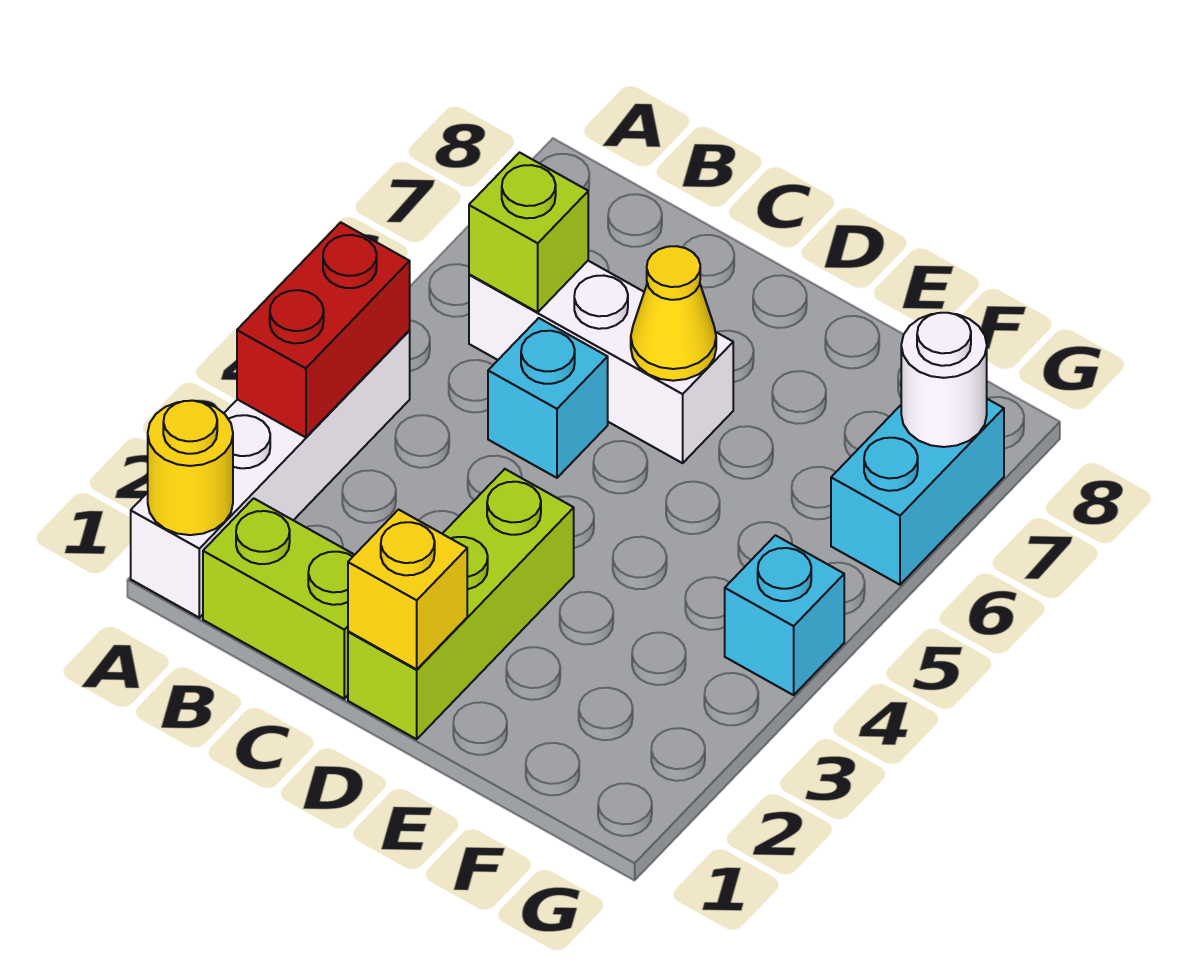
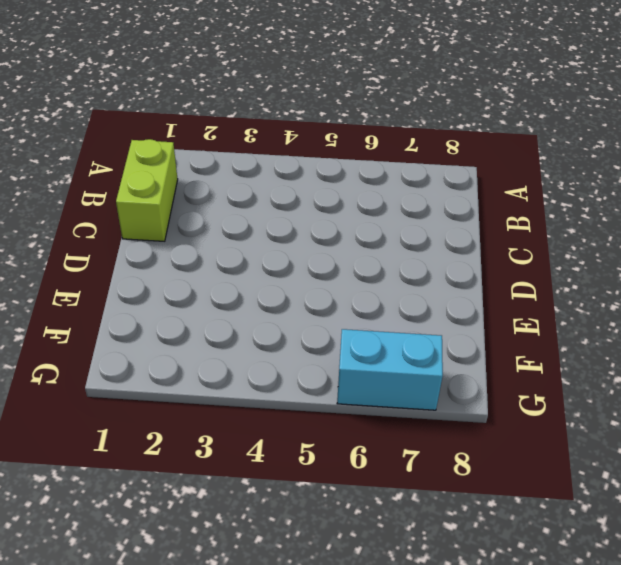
none -> white brick A1:A4 level 1
none -> white brick B6:D6 level 1
none -> cyan brick C5 level 1

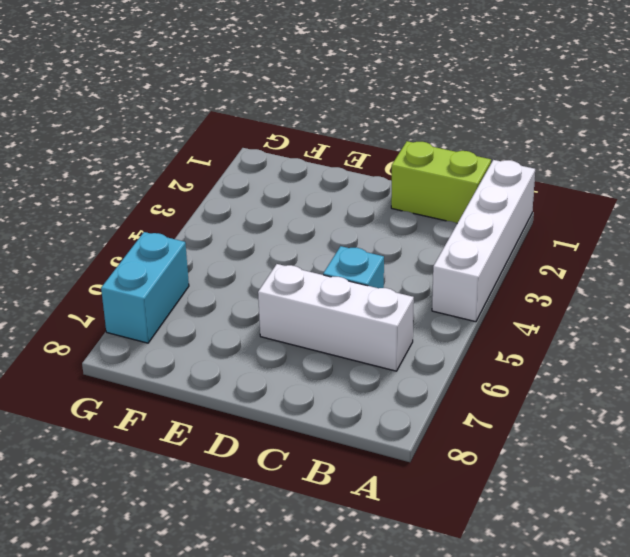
none -> lime brick D1:D3 level 1
none -> cyan brick G4 level 1
none -> yellow round brick A1 level 2

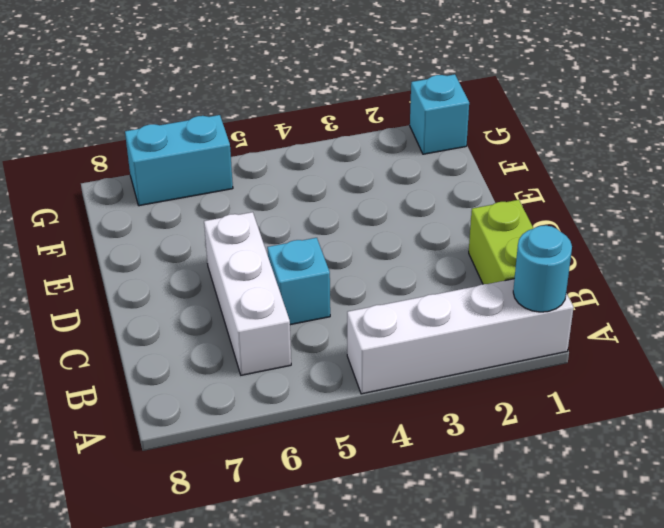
cyan round brick A1 level 2 -> yellow round brick A1 level 2
cyan brick G1 level 1 -> cyan brick G4 level 1
none -> lime brick D1:D3 level 1
none -> red brick A3:A4 level 2
none -> lime brick B6 level 2

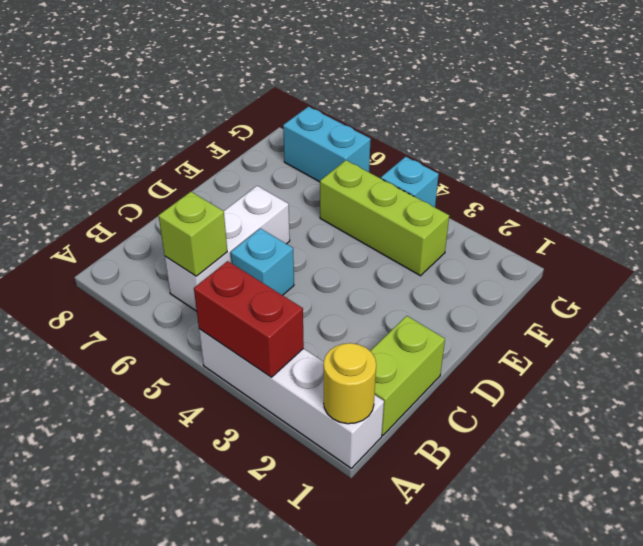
lime brick F3:F5 level 1 -> lime brick D1:D3 level 1
none -> yellow brick D1 level 2
none -> yellow cone D6 level 2
none -> white round brick G7 level 2

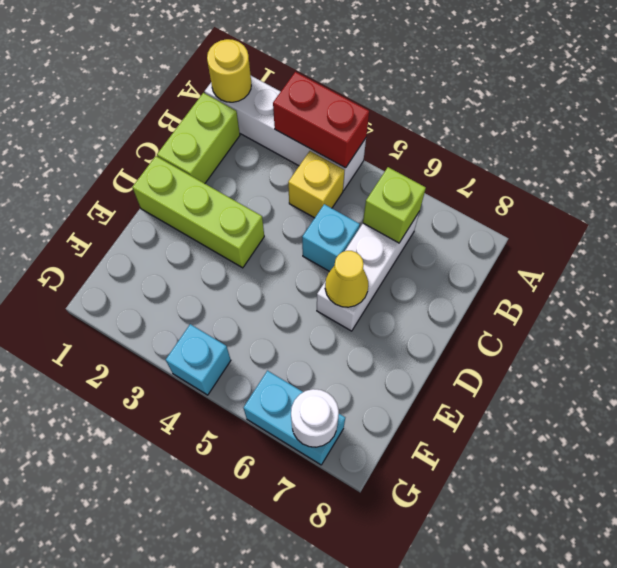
yellow brick B4 level 1 -> yellow brick D1 level 2

